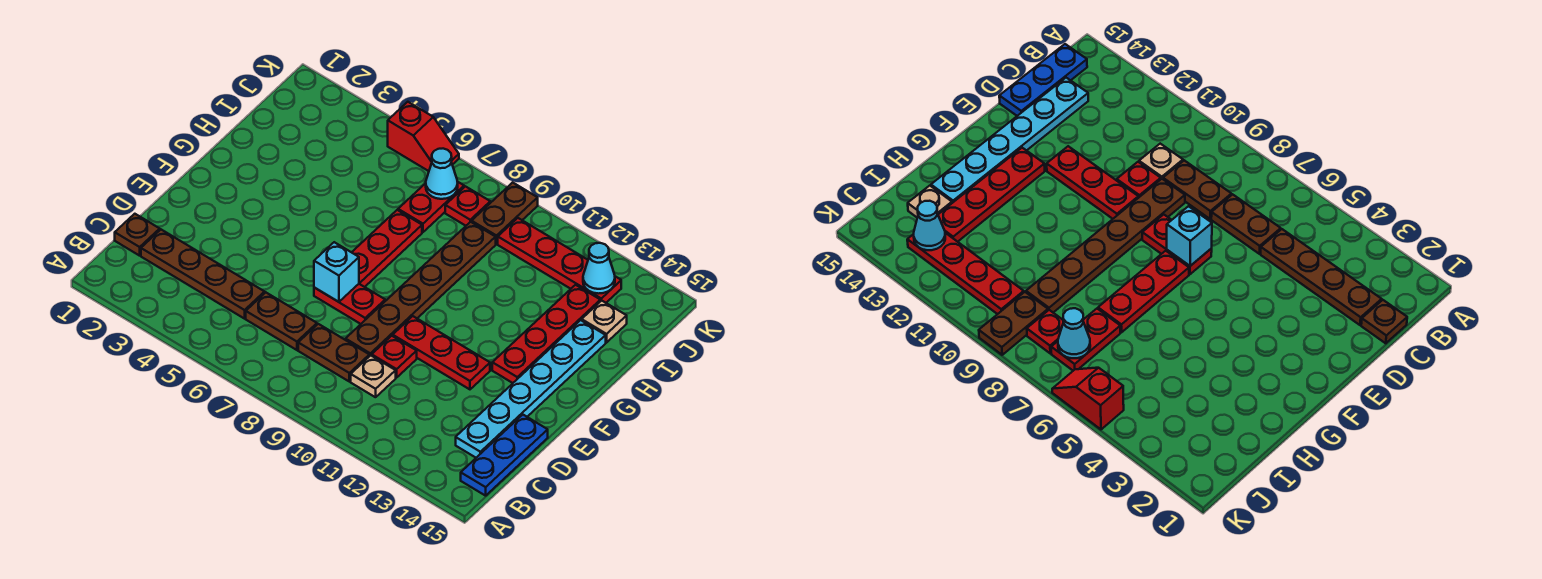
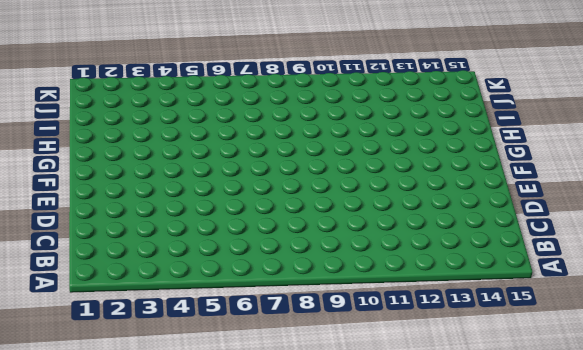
none -> blue plate B15:D15 level 1
none -> brown plate C1 level 1
none -> brown plate C2:C5 level 1

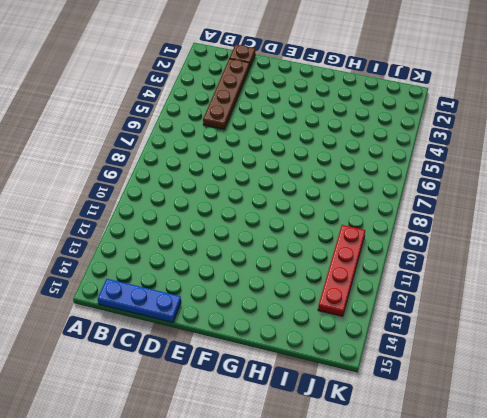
none -> brown plate C6:C7 level 1
none -> brown plate C8:C9 level 1
none -> tan plate C10 level 1

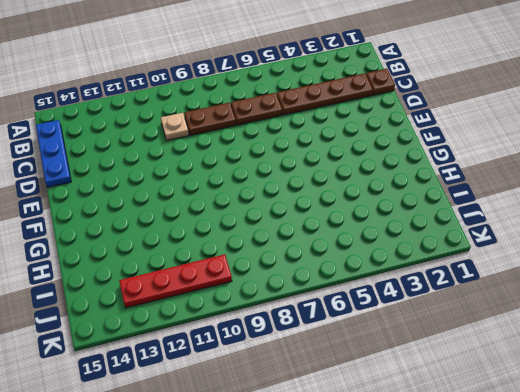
none -> cyan plate C14:H14 level 1
none -> brown plate D9:I9 level 1
none -> red plate D10 level 1

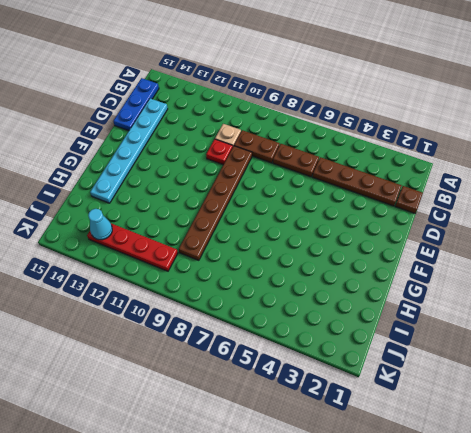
none -> red plate E7:E8 level 1
none -> red plate E10:E12 level 1
none -> red plate F7:H7 level 1

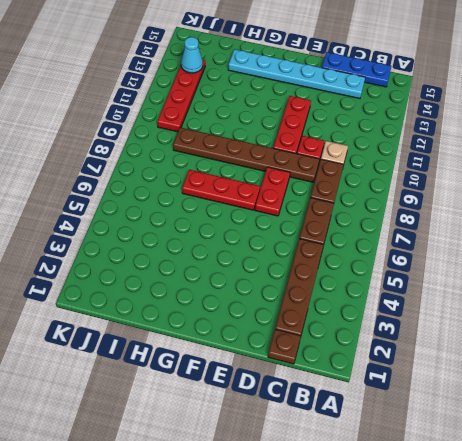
none -> red plate F13:I13 level 1
none -> red plate I7:J7 level 1
none -> tan plate I14 level 1

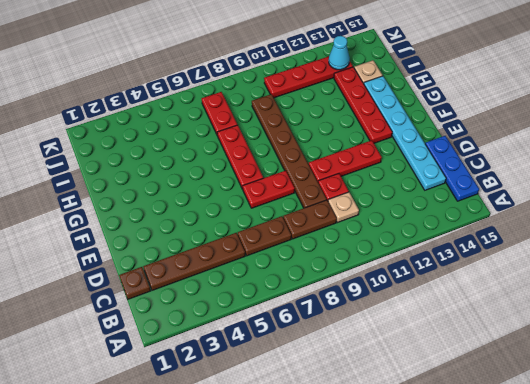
none -> red plate J8 level 1
none -> brown plate J9:K9 level 1
none -> red slope K5:K6 level 1 top 5

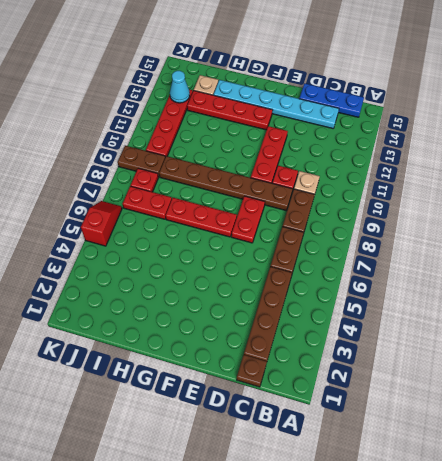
none -> cyan brick E7 level 2
none -> cyan cone J7 level 2

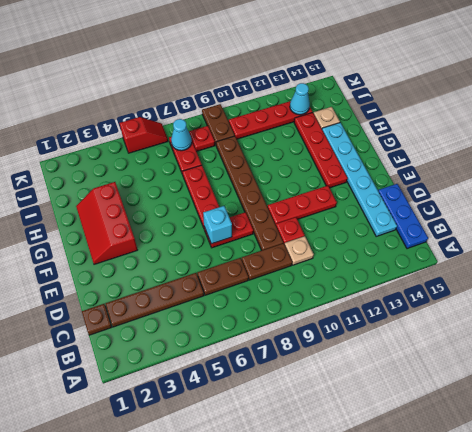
red slope F2:H3 level 1 top 3 -> none

